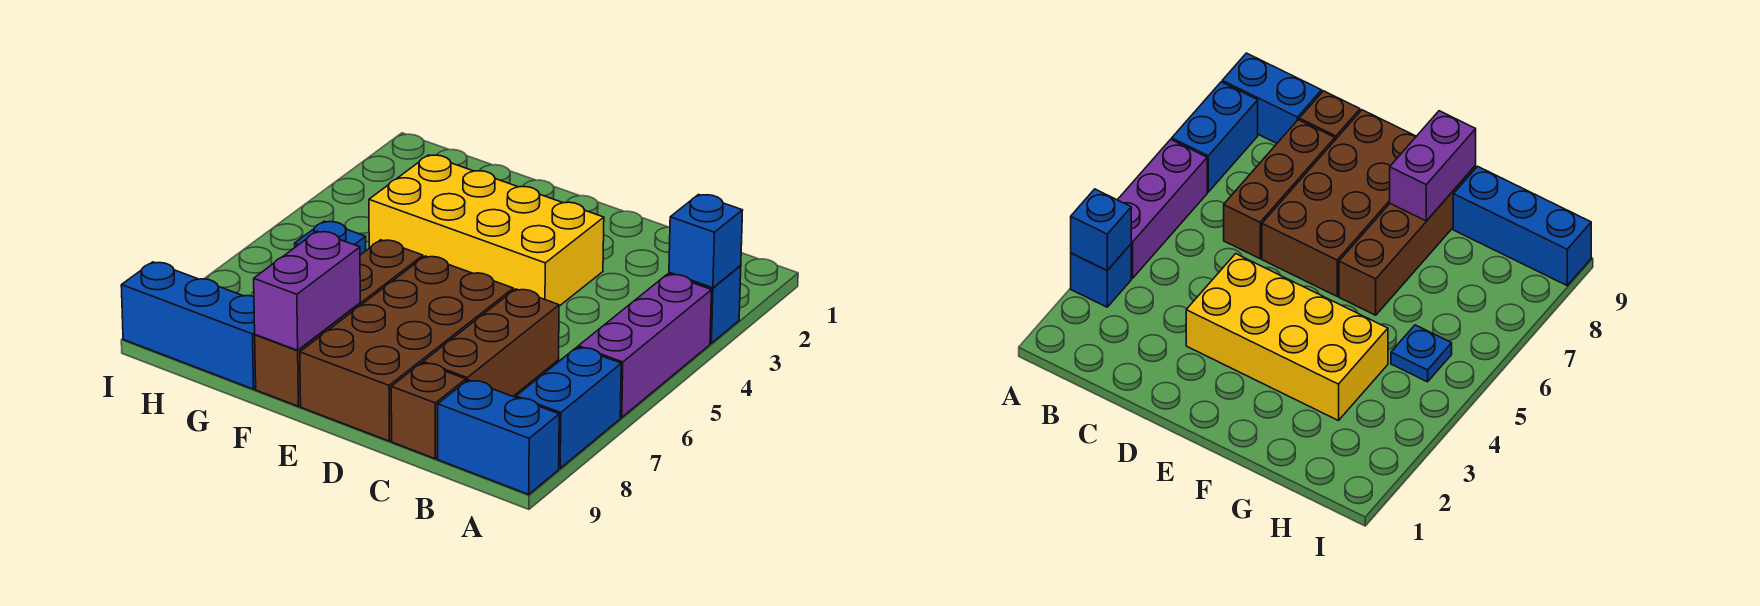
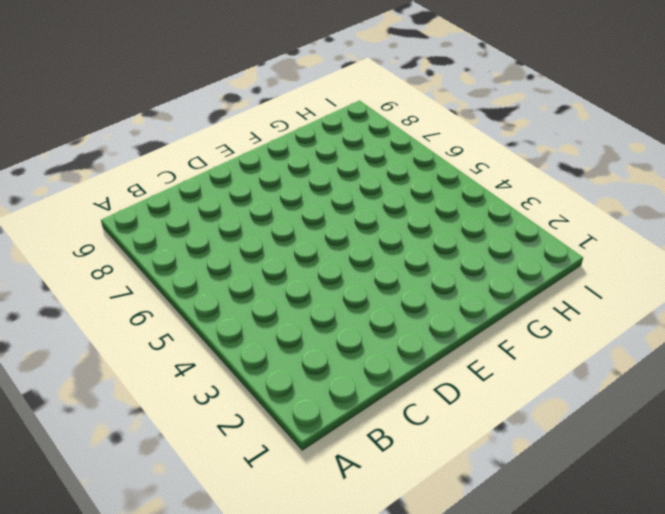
none -> blue brick A3 level 1
none -> purple brick A4:A6 level 1
none -> blue brick A7:A8 level 1

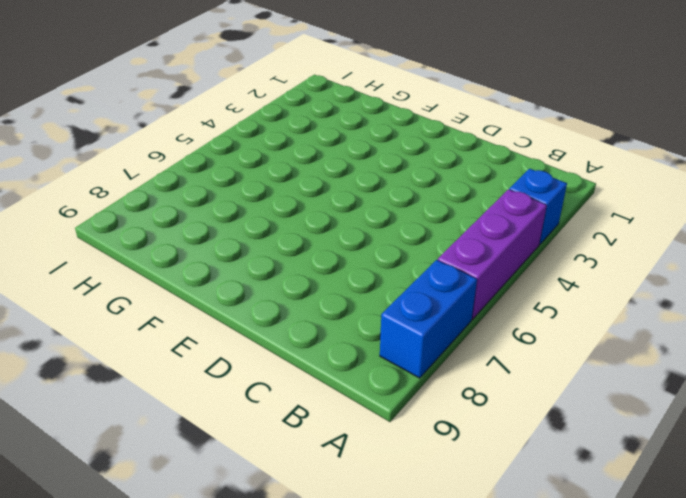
none -> blue brick A9:B9 level 1
none -> brown brick C6:C8 level 1
none -> brown brick C9 level 1

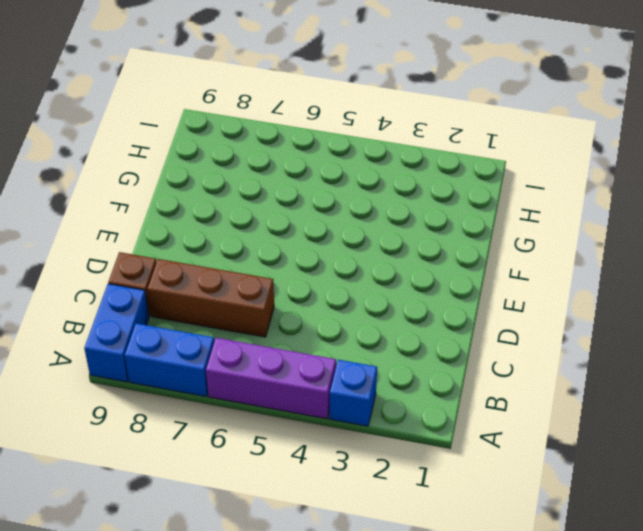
none -> yellow brick D3:G4 level 1
none -> brown brick D6:E9 level 1
none -> brown brick F6:F9 level 1

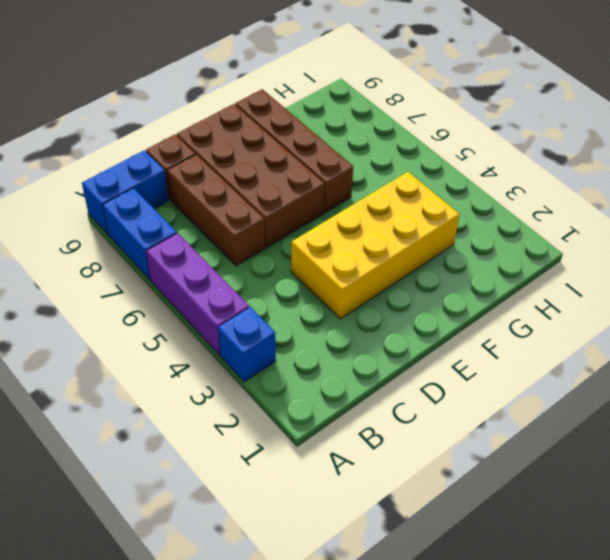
none -> blue brick G9:I9 level 1
none -> blue plate H5 level 1
none -> blue brick A3 level 2

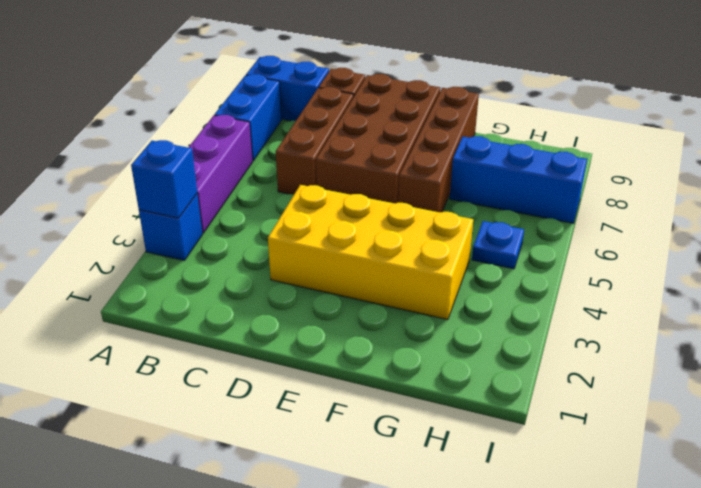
blue brick G7:I7 level 1 -> blue brick G9:I9 level 1
none -> purple brick F8:F9 level 2

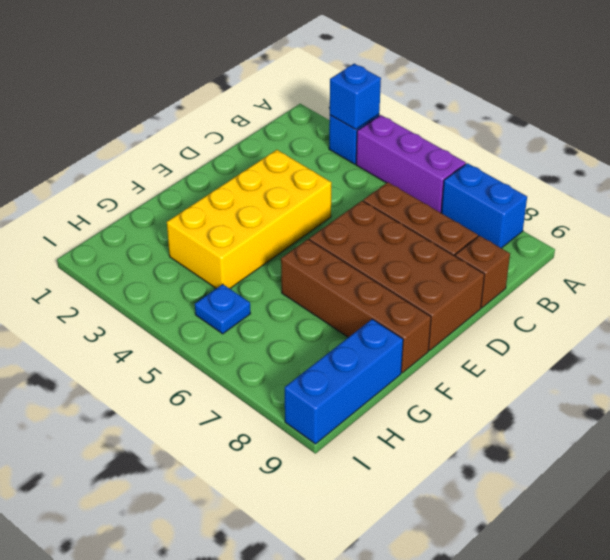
none -> blue brick A9:B9 level 1
none -> purple brick F8:F9 level 2

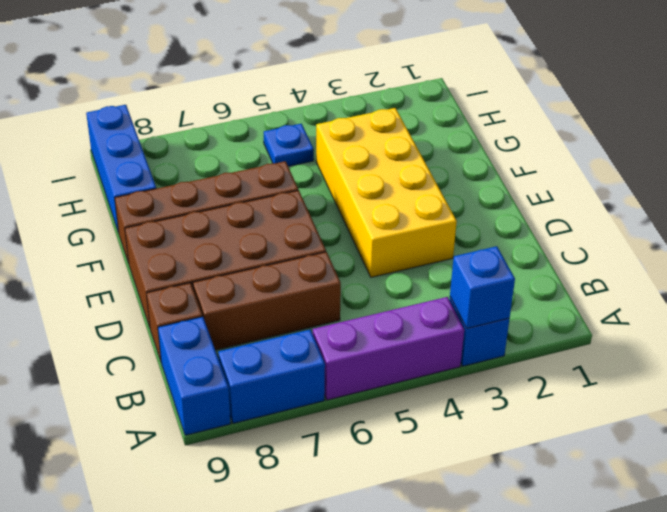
none -> purple brick F8:F9 level 2

